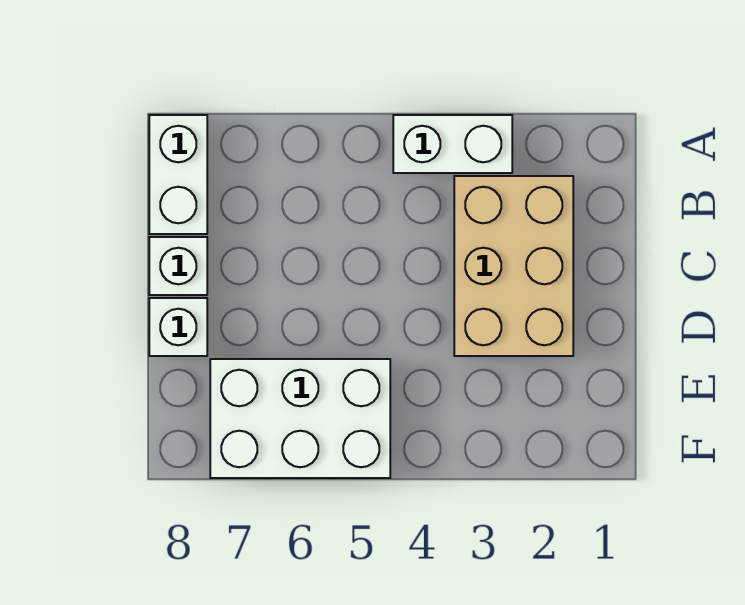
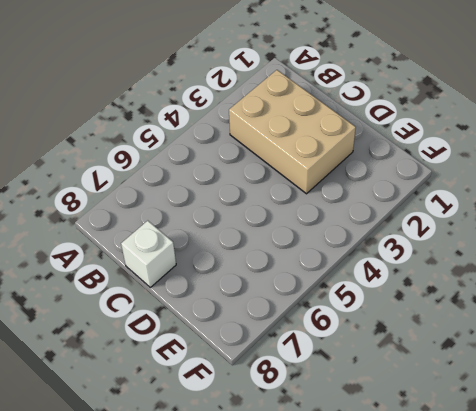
none -> white brick A3:A4 level 1
none -> white brick A8:B8 level 1

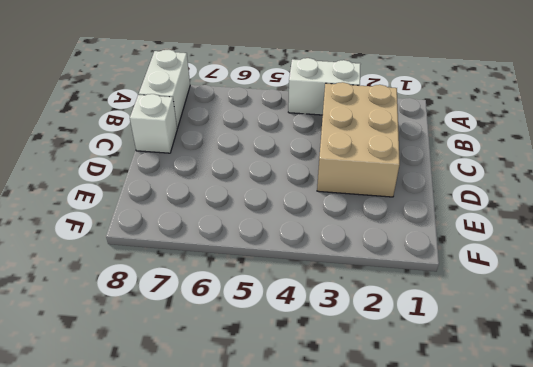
none -> white brick D8 level 1
none -> white brick E5:F7 level 1

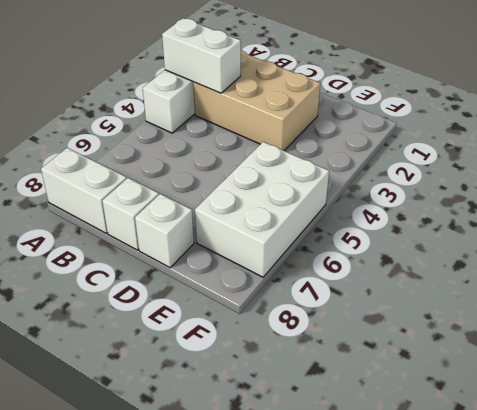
white brick A3:B3 level 2 -> none

